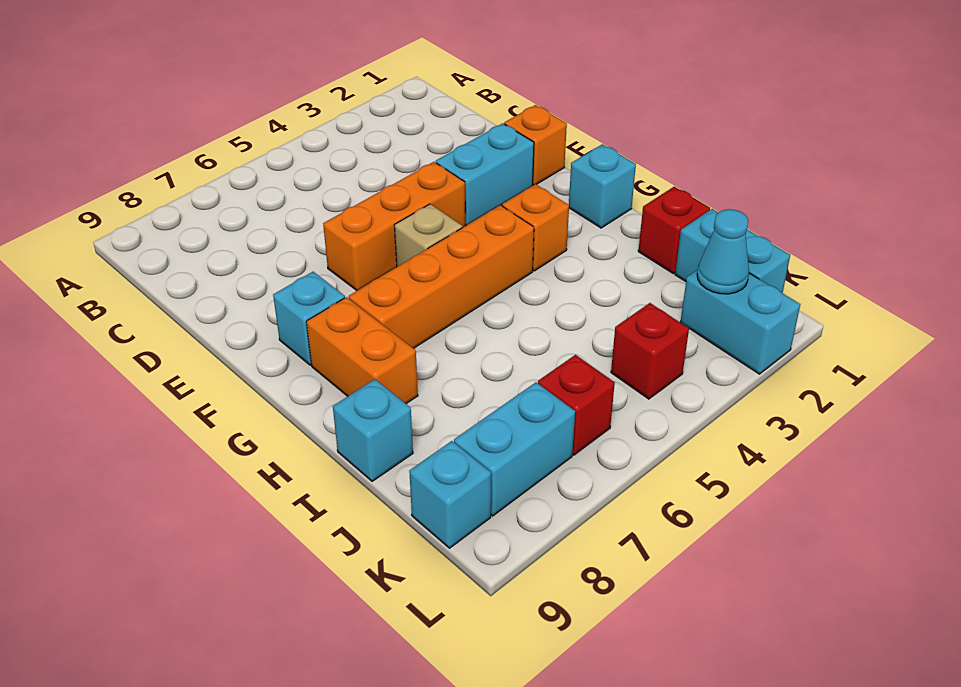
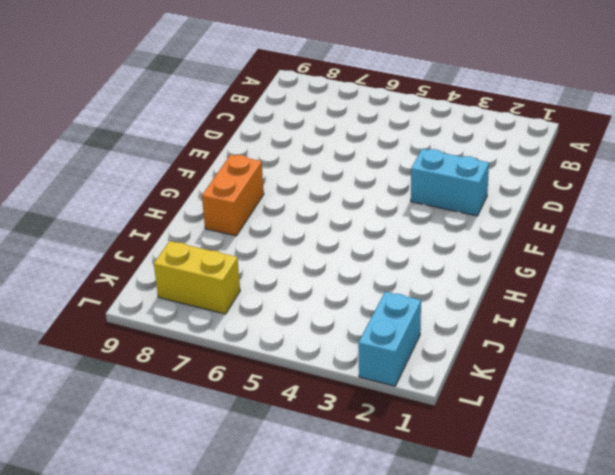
yellow brick K7:K8 level 1 -> cyan brick K7:K8 level 1
none -> orange brick E1 level 1
none -> orange brick E4:E6 level 1
none -> tan brick F5 level 1

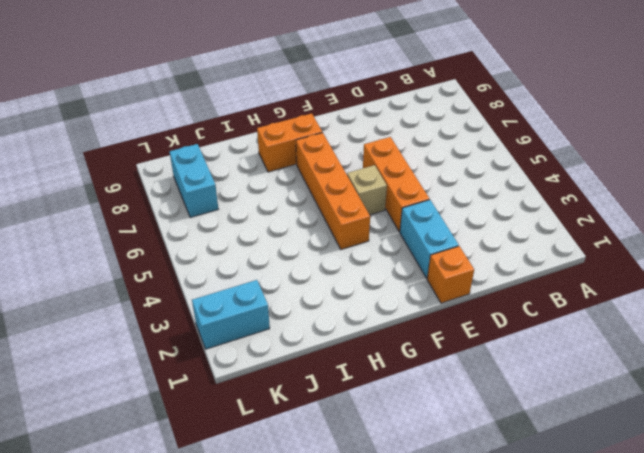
none -> cyan brick F8 level 1
none -> cyan brick G1 level 1
none -> orange brick G3 level 1

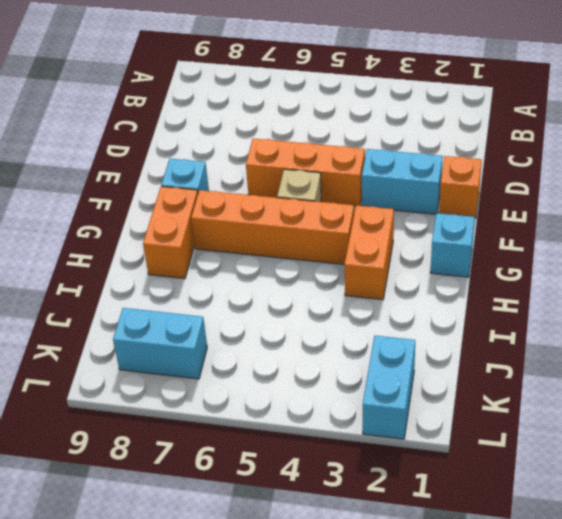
orange brick G3:H3 level 1 -> orange brick G3 level 1
none -> red brick I1 level 1
none -> cyan brick I9 level 1
none -> cyan brick J1:K1 level 1

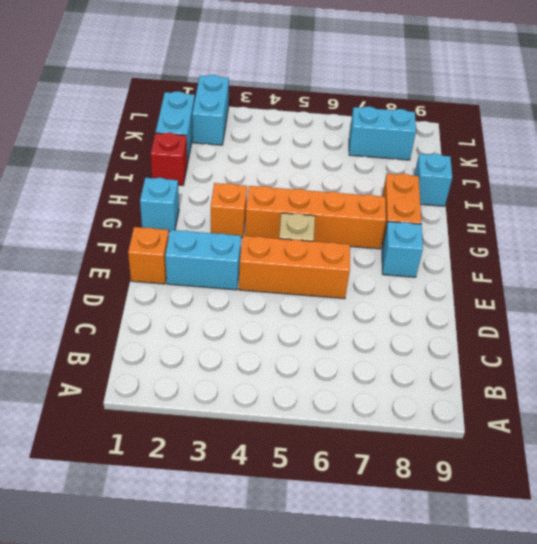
none -> red brick K4 level 1
none -> red brick K6 level 1
none -> cyan brick K9 level 1

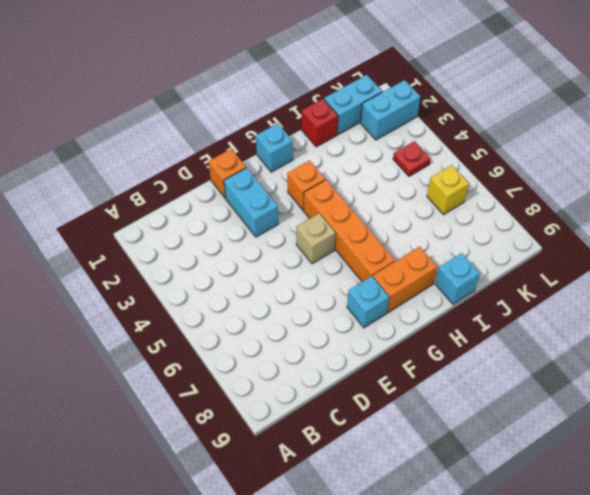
red plate K4 level 1 -> red brick K4 level 1
yellow brick K6 level 1 -> red brick K6 level 1
none -> orange brick E4:E6 level 1
none -> cyan brick K7:K8 level 1
none -> cyan brick K9 level 1

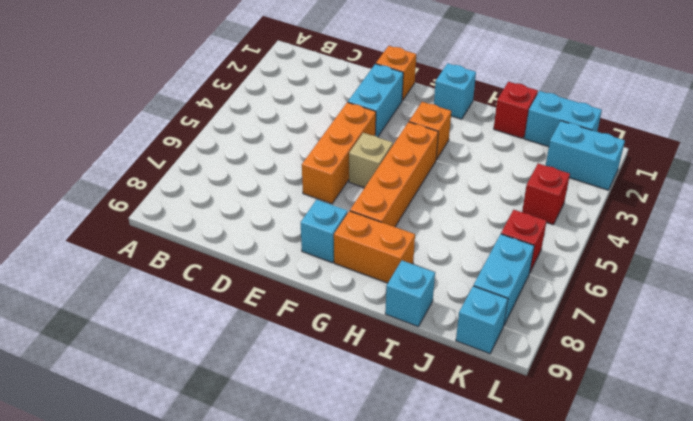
none -> cyan cone K2 level 2

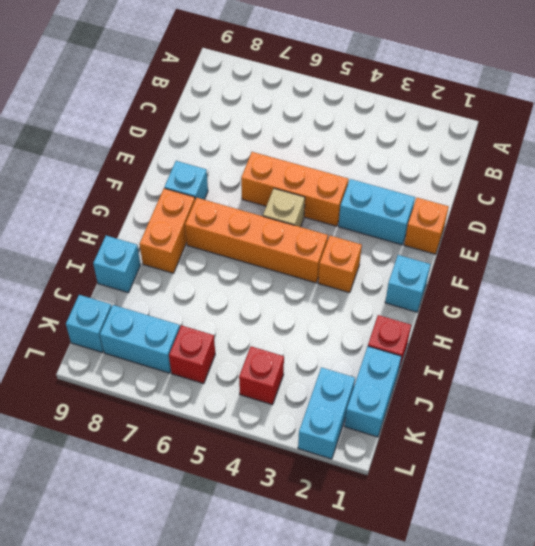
none -> cyan cone K2 level 2

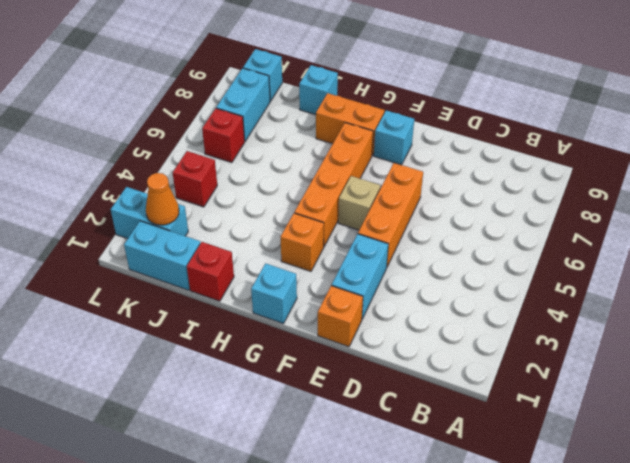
orange cone K2 level 2 -> cyan cone K2 level 2

